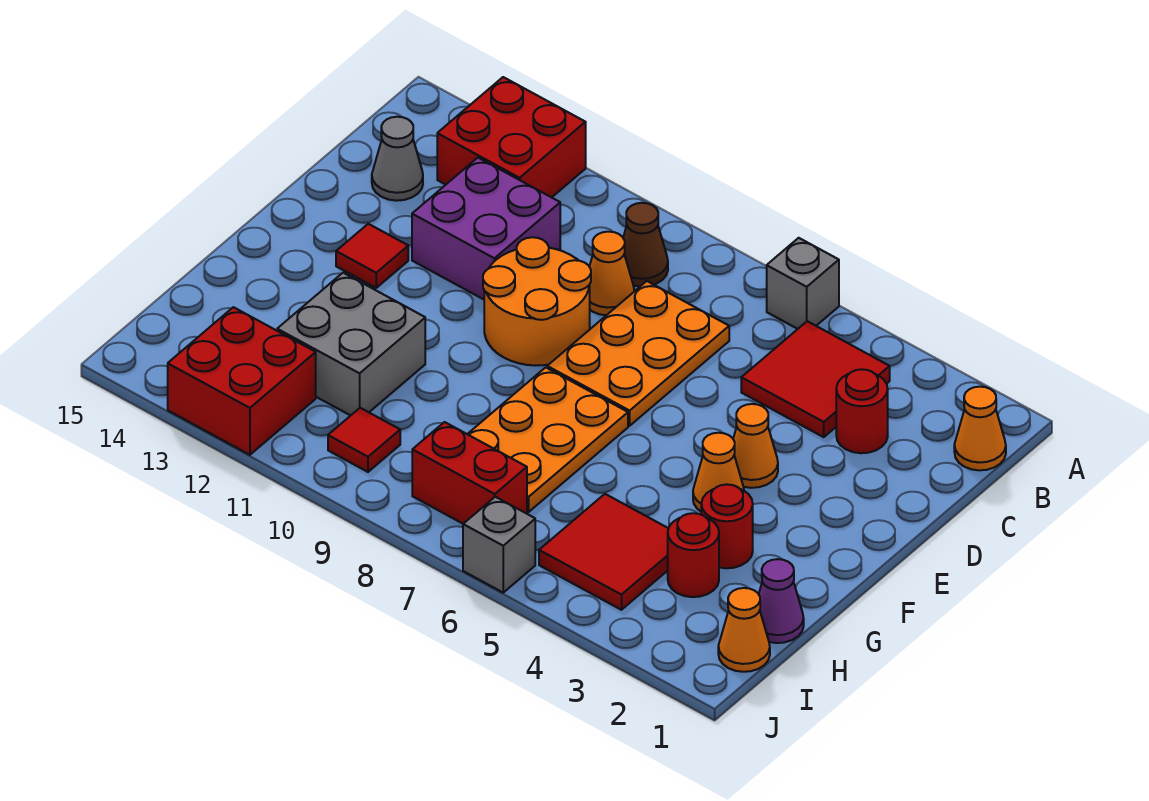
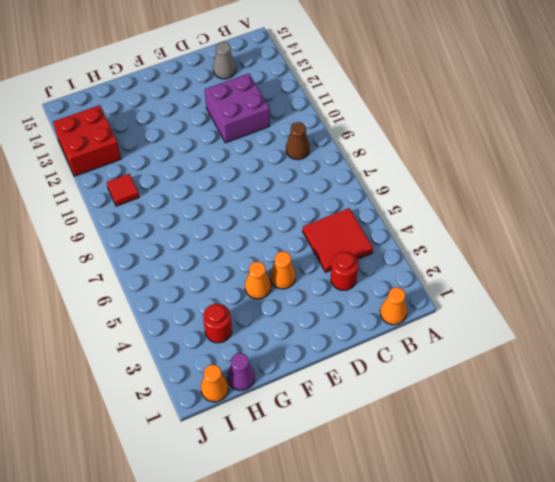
none -> grey brick A6 level 1
none -> red brick A12:B13 level 1
none -> orange plate C7:E8 level 1

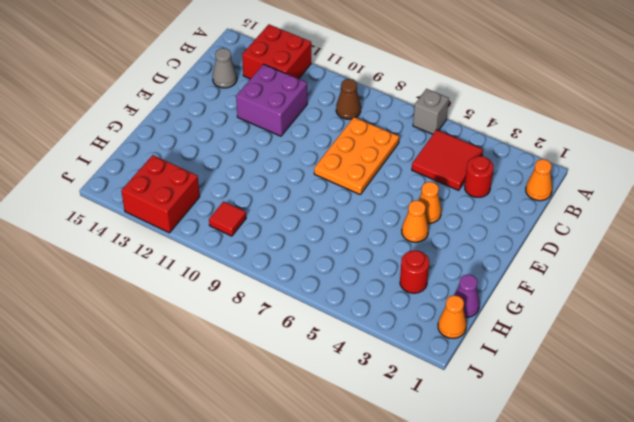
none -> orange cone C9 level 1
none -> orange round brick D9:E10 level 1
none -> red tile E13 level 1

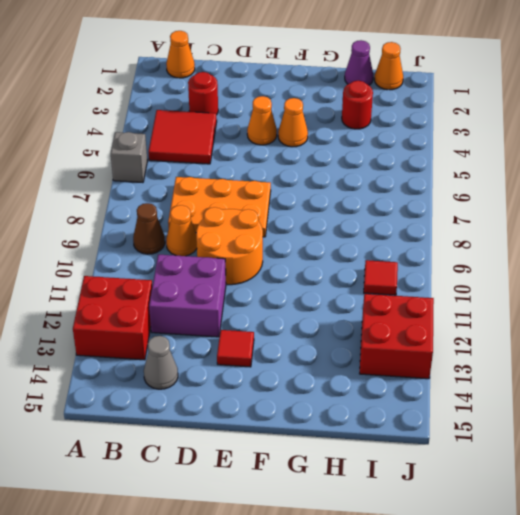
none -> orange plate F7:H8 level 1
none -> red round brick G3 level 1
none -> grey brick G11:H12 level 1

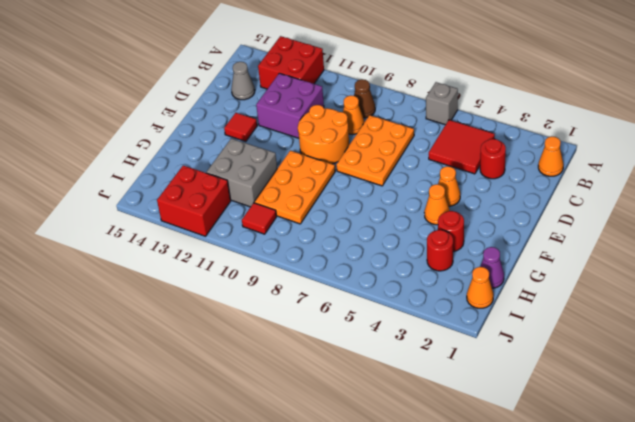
orange plate F9:H10 level 1 -> orange plate F7:H8 level 1
none -> red tile H4:I5 level 1
none -> red brick I7:I8 level 1
none -> grey brick J6 level 1

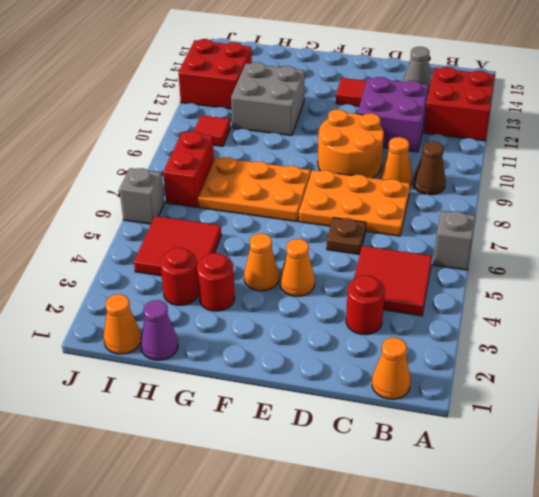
brown plate D6 level 1 -> none

